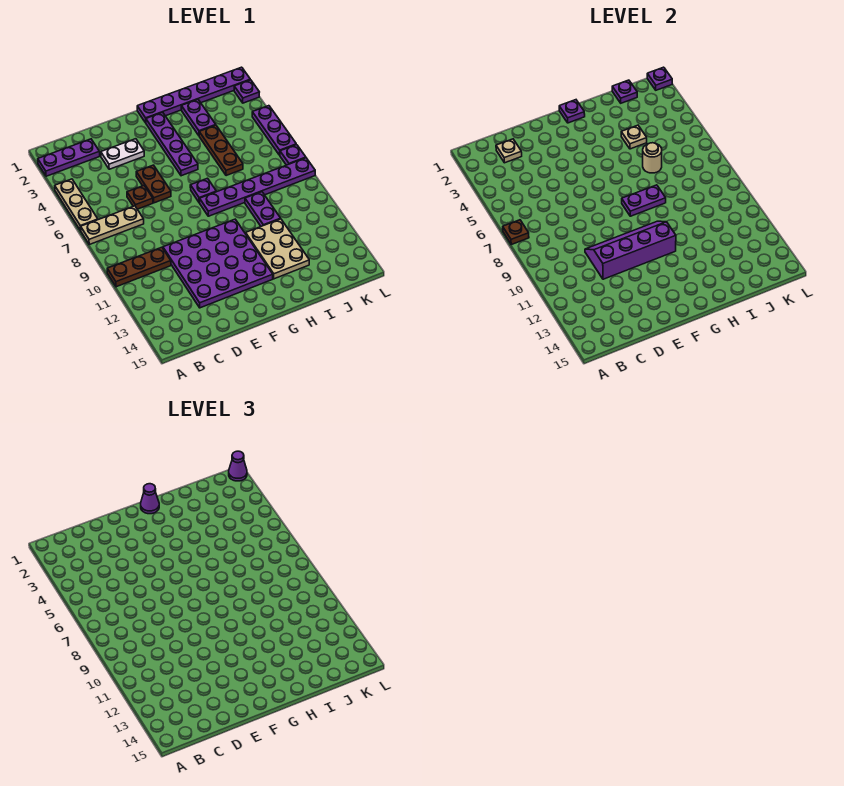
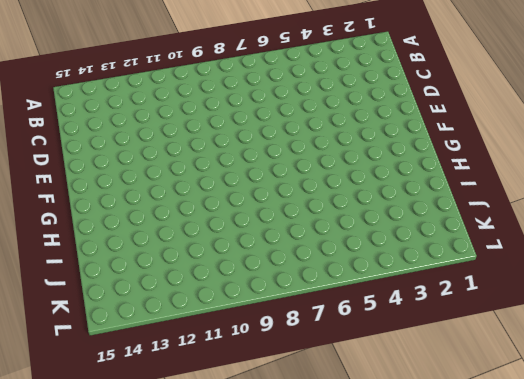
none -> purple plate A2:C2 level 1
none -> tan plate A4:A6 level 1
none -> tan plate A7:C7 level 1
none -> brown plate A10:C10 level 1

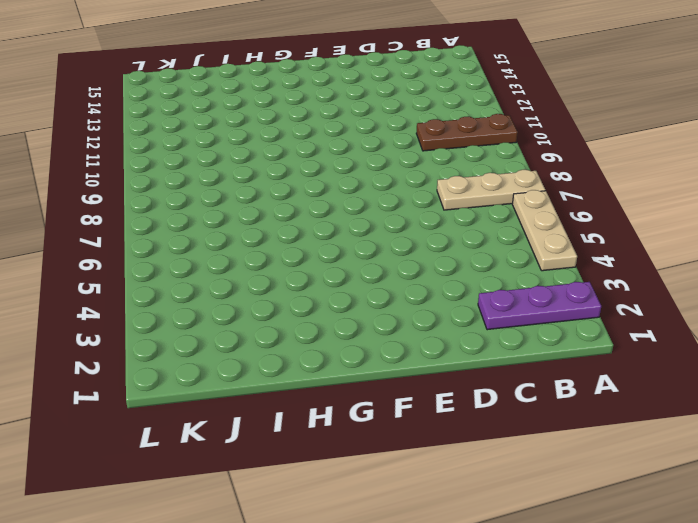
none -> white plate D3:E3 level 1
none -> brown plate D6 level 1
none -> purple plate D10:G13 level 1
none -> brown plate E5:E6 level 1

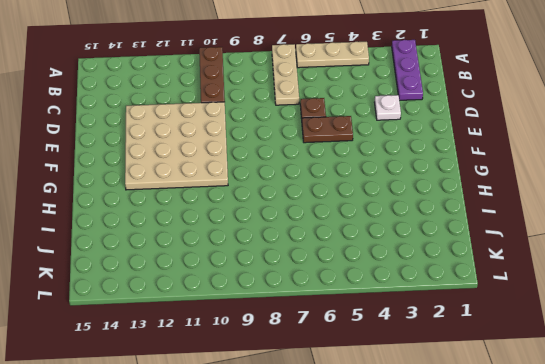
white plate D3 level 1 -> white plate D3:E3 level 1
tan plate D10:G13 level 1 -> purple plate D10:G13 level 1
none -> purple plate G1:L1 level 1
none -> purple plate G2:G5 level 1
none -> purple plate G7 level 1
none -> purple plate G8:L8 level 1

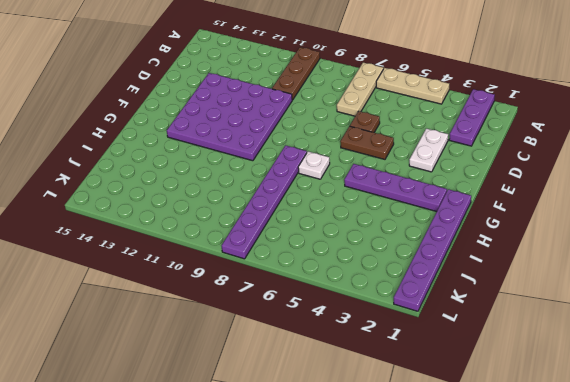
white plate G7 level 1 -> purple plate G7 level 1
none -> tan plate H11:I13 level 1
none -> purple plate I2:I3 level 1
none -> brown plate I4:I6 level 1
none -> purple plate I9:I10 level 1

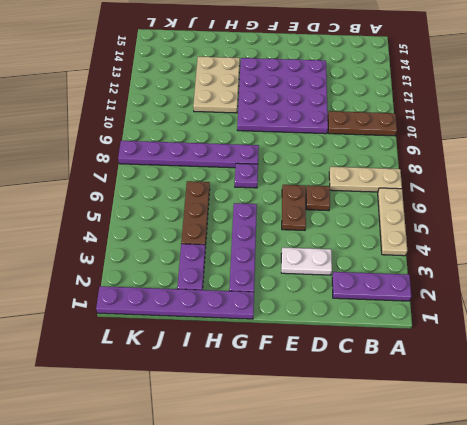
none -> purple plate I9:I10 level 1
none -> purple plate L2 level 1
none -> purple plate L4:L6 level 1
none -> purple plate L7 level 1

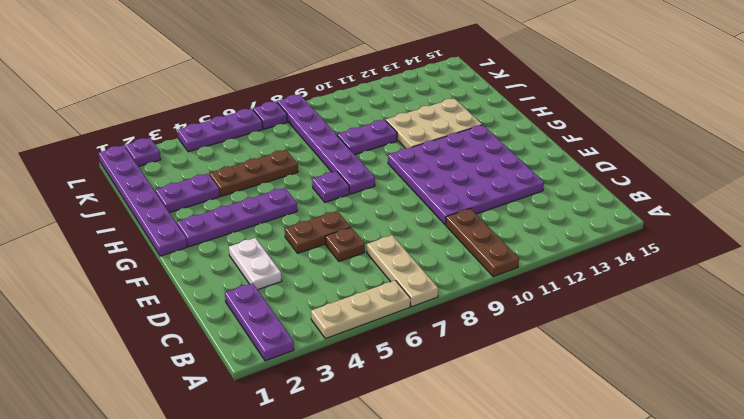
none -> brown plate A7 level 2
none -> tan plate C2 level 2
none -> purple slope D10:G11 level 2 top 11
none -> purple plate G1 level 2

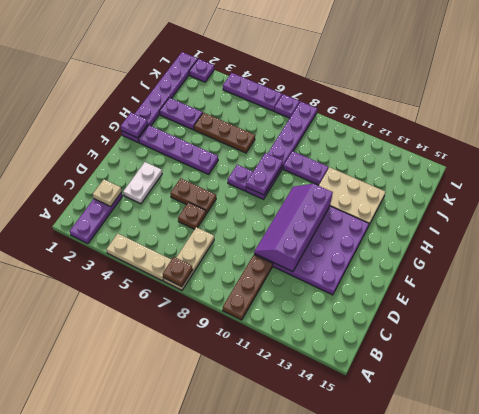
none -> tan plate I4 level 2
none -> tan round brick I6 level 2
none -> purple plate J1 level 2
none -> purple plate L1 level 2

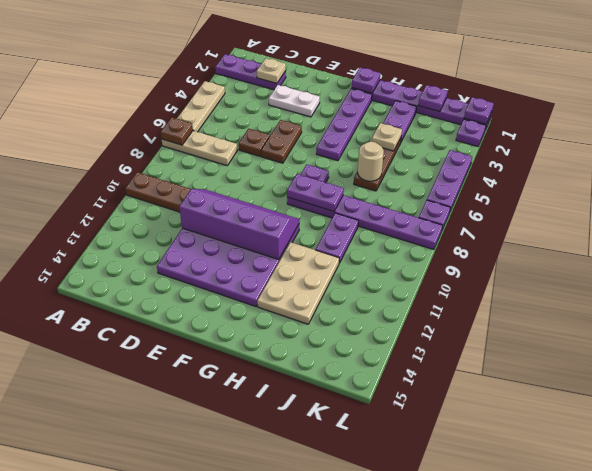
none -> purple cone G1 level 3
none -> purple cone L1 level 3

